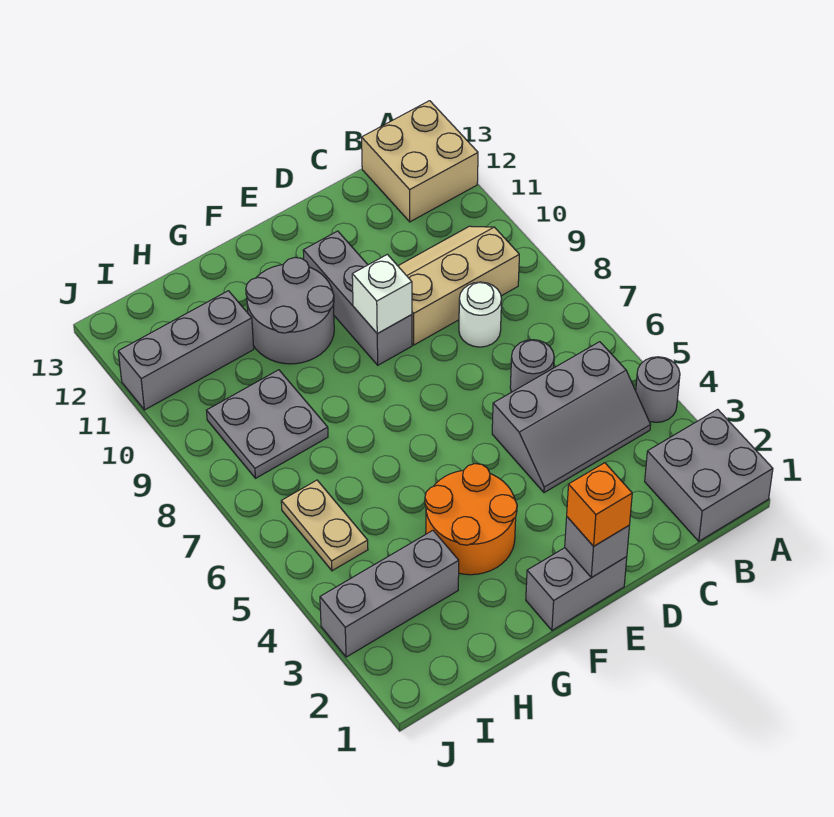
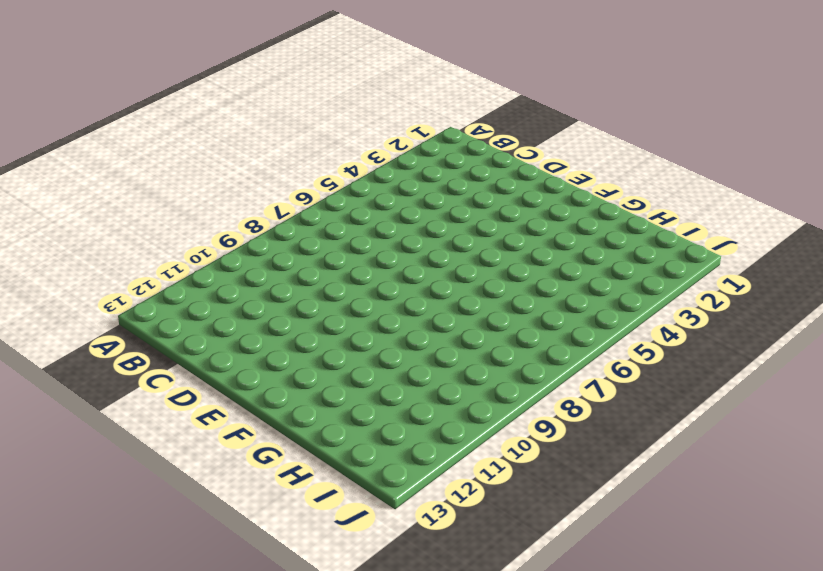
none -> grey brick A1:B2 level 1
none -> grey round brick A4 level 1
none -> tan brick A12:B13 level 1

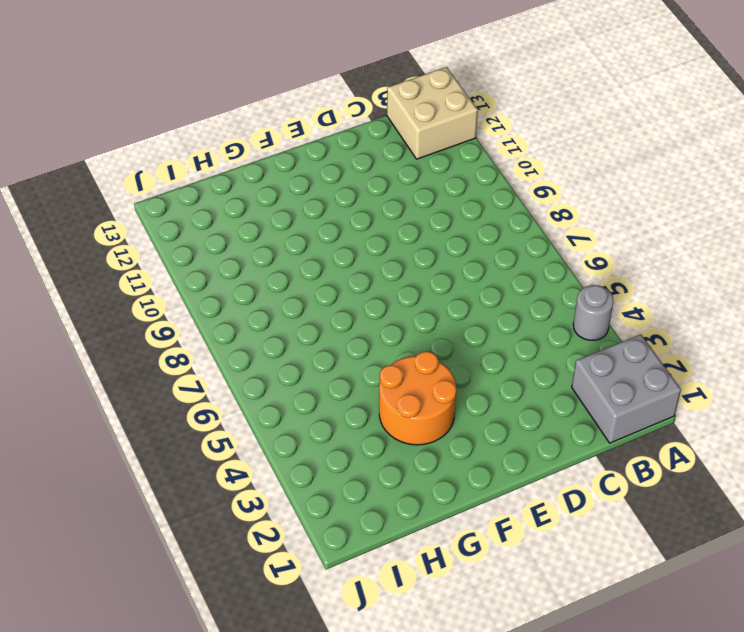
none -> grey slope B4:D5 level 1 top 5
none -> tan slope B9:D10 level 1 top 9
none -> grey round brick C6 level 1

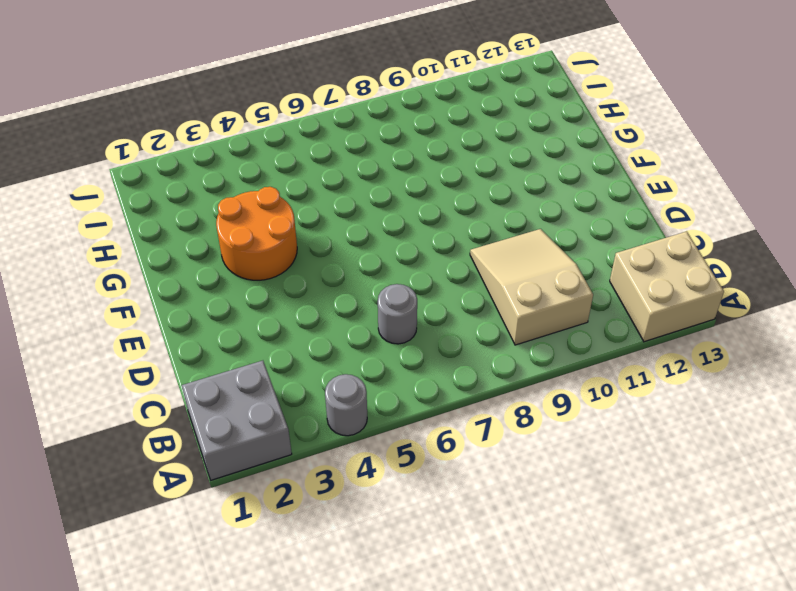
tan slope B9:D10 level 1 top B -> tan slope B9:D10 level 1 top 9
none -> grey slope B4:D5 level 1 top 5
none -> white round brick C8 level 1
none -> grey brick E1:F1 level 1

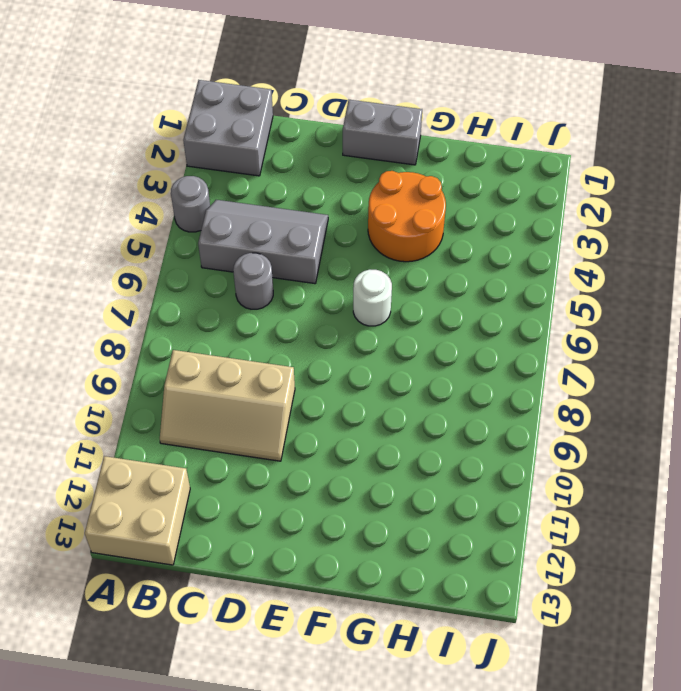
white round brick F6 level 1 -> white round brick C8 level 1
none -> grey brick E9:E11 level 1
none -> grey round brick F10:G11 level 1
none -> grey brick H3:J3 level 1

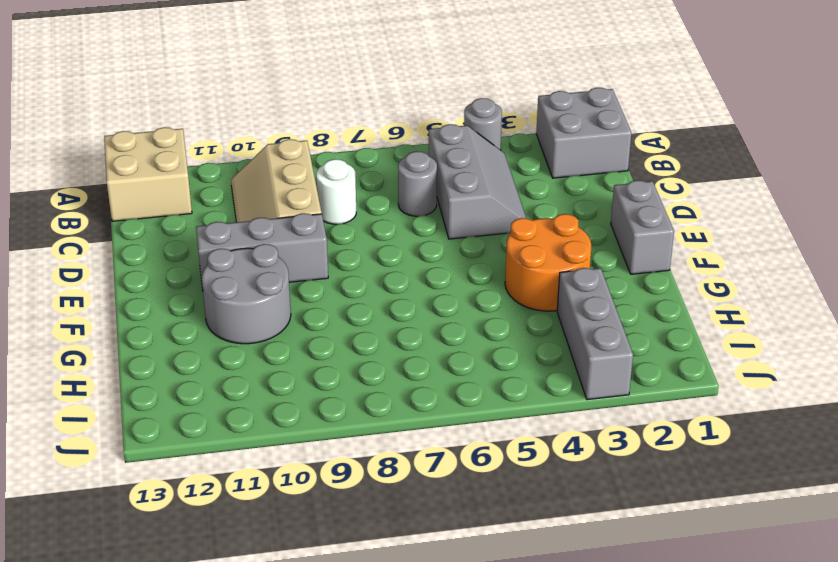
none -> grey plate H8:I9 level 1
none -> grey brick H11:J11 level 1
none -> tan plate I5:I6 level 1

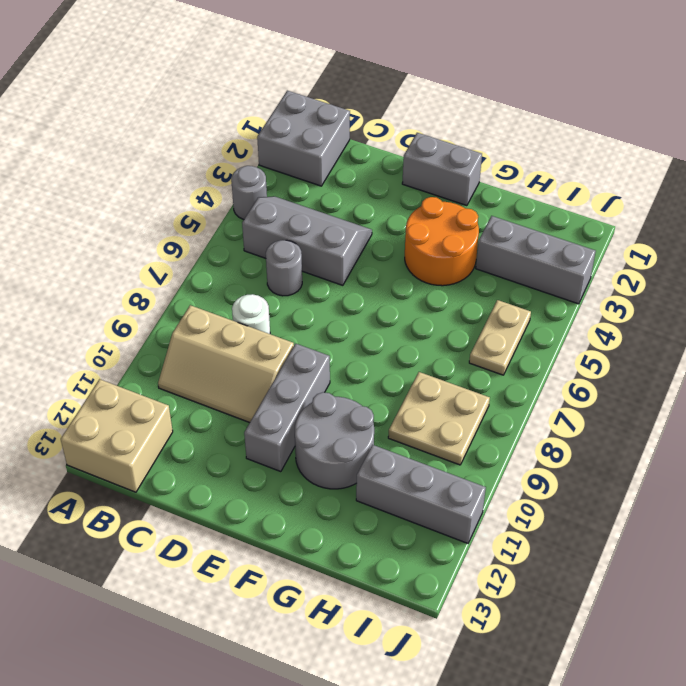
tan plate H8:I9 level 1 -> grey plate H8:I9 level 1
none -> grey brick E1 level 2
none -> white brick E9 level 2
none -> orange brick E1 level 3

